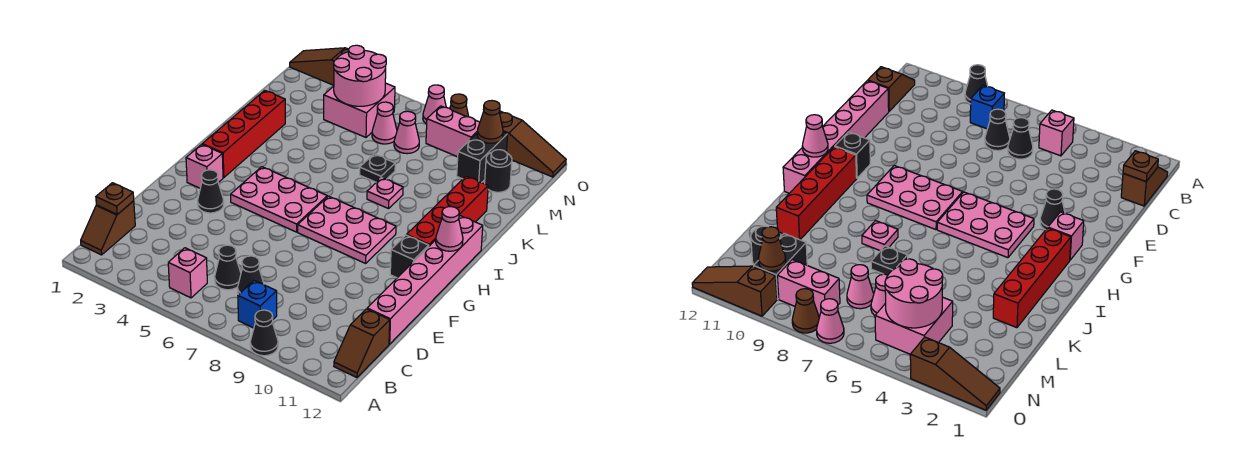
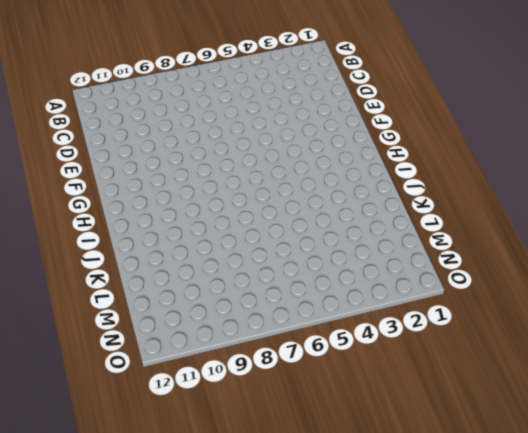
none -> black cone A9 level 1
none -> brown slope B1:C1 level 1 top C
none -> pink brick B5 level 1
none -> blue brick B8 level 1

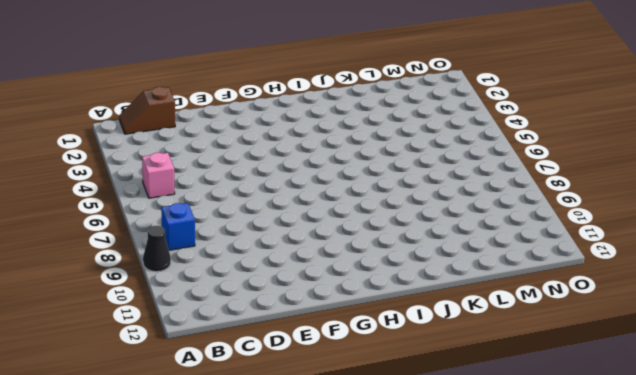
none -> brown slope B12:C12 level 1 top C
none -> black cone C6 level 1
none -> black cone C7 level 1
none -> pink brick D12:I12 level 1

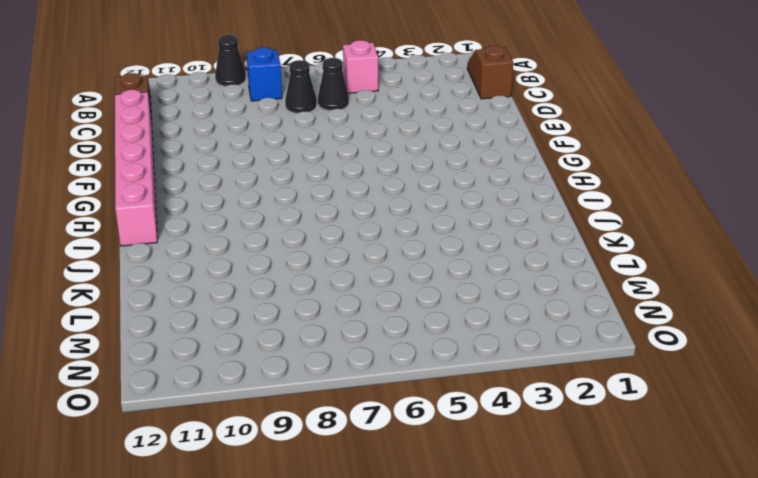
none -> black cone F3 level 1
none -> pink brick G2 level 1
none -> pink plate G4:H6 level 1
none -> pink plate G7:H9 level 1

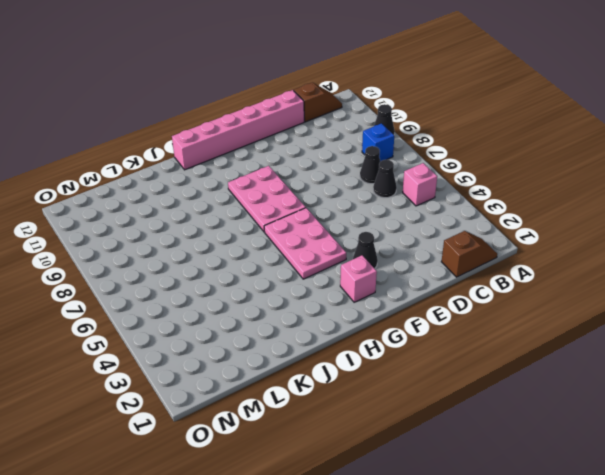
none -> black brick G11 level 1
none -> red brick H2:K2 level 1
none -> red brick H11:K11 level 1
none -> pink plate J8 level 1

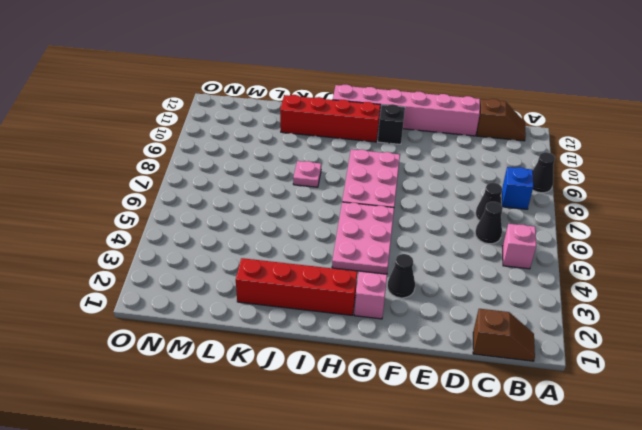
none -> black plate K7 level 1
none -> pink brick M4:N5 level 1
none -> pink cone M6 level 1
none -> pink cone M7 level 1

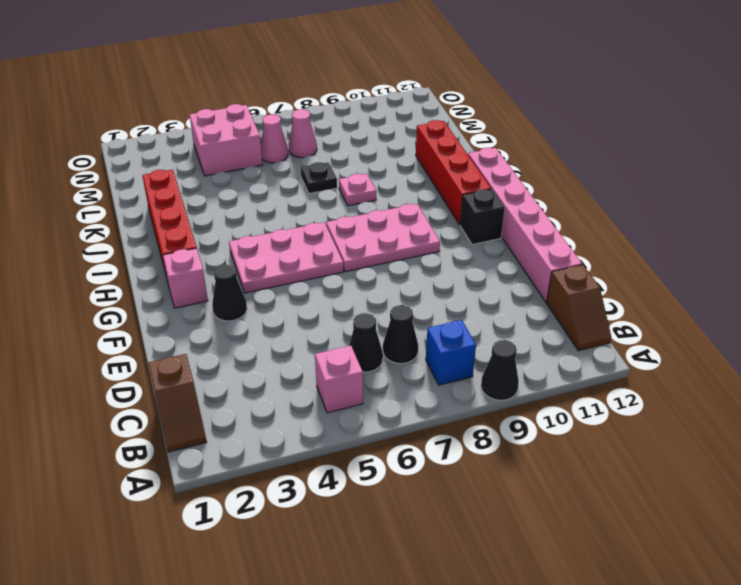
none -> black brick M10:N10 level 1
none -> black round brick M11 level 1
none -> pink brick N8:N9 level 1
none -> brown slope O1:O3 level 1 top 3

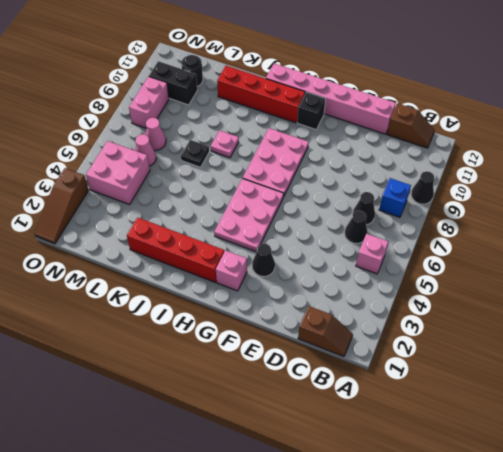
none -> pink cone O7 level 1
none -> brown cone O8 level 1
none -> brown slope O10:O12 level 1 top 10
none -> brown plate C1 level 2

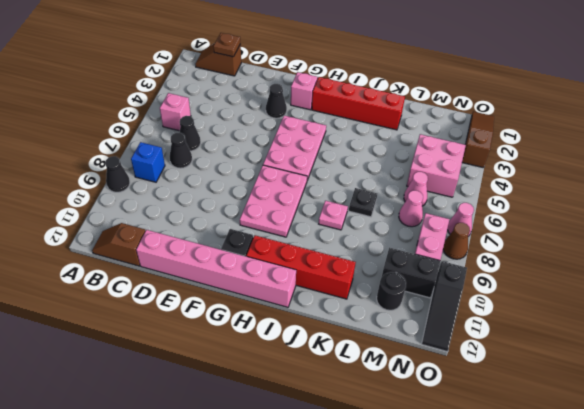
black slope O10:O12 level 1 top 10 -> brown slope O10:O12 level 1 top 10
none -> pink cone H12 level 2
none -> pink round brick M4:N5 level 2
none -> brown cone N10 level 2

